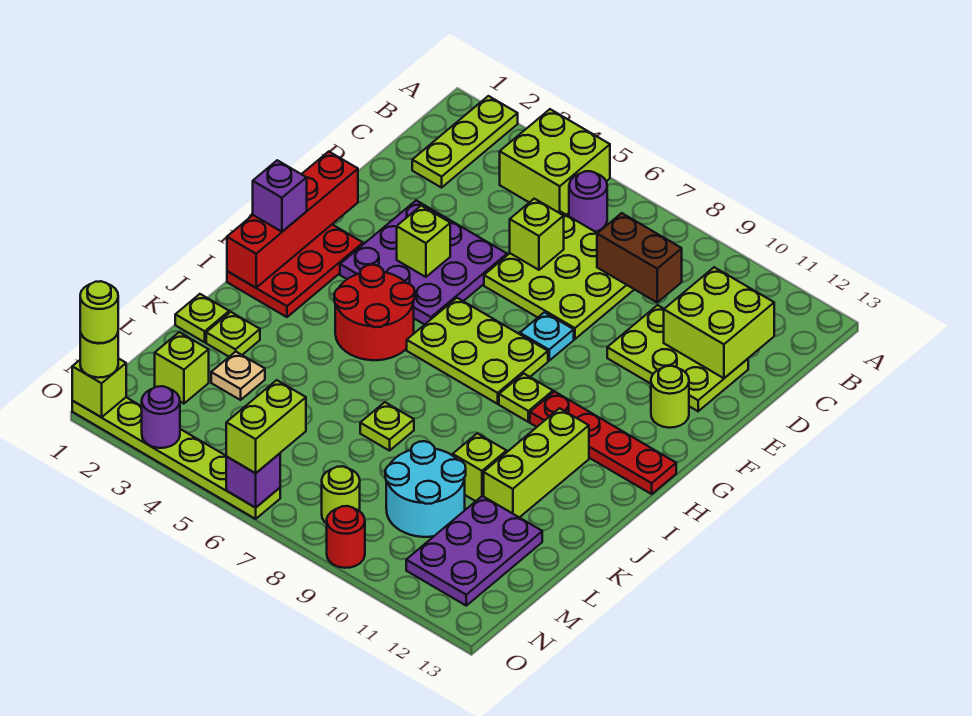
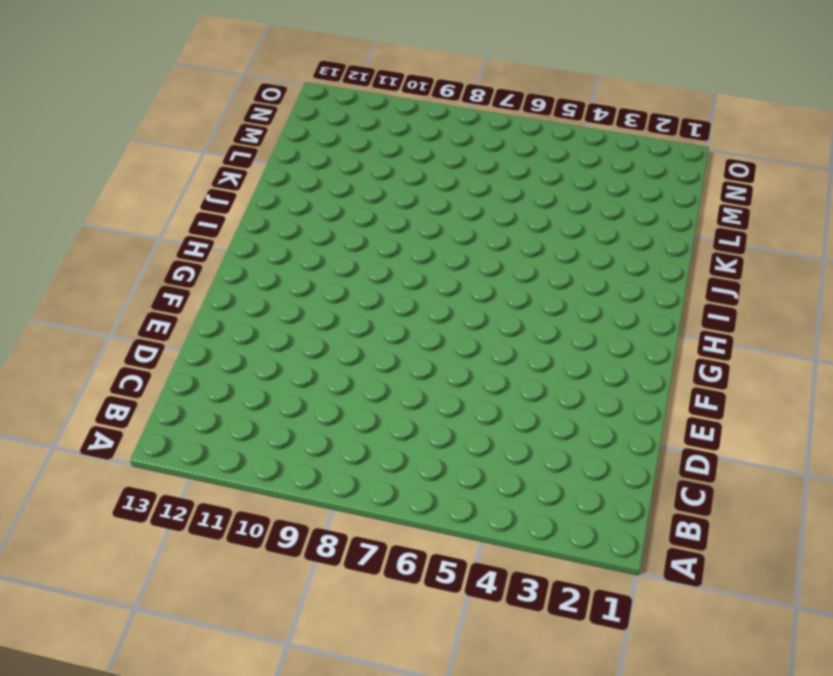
none -> lime plate A2:C2 level 1
none -> lime brick A4:B5 level 1
none -> purple round brick B6 level 1
none -> lime plate C6:E8 level 1

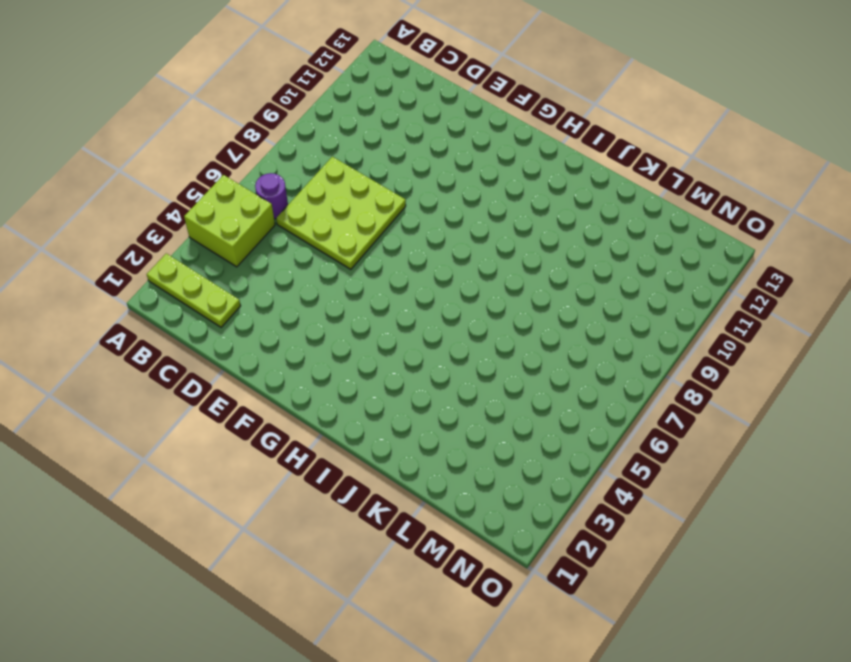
none -> lime plate D10:E12 level 1
none -> purple plate E3:G5 level 1
none -> cyan plate F8 level 1
none -> lime round brick F12 level 1

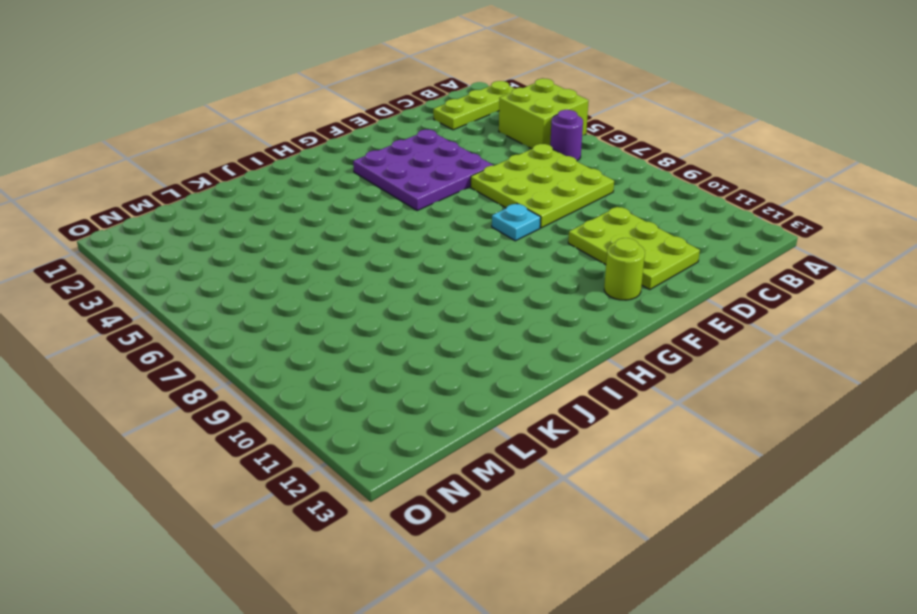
none -> red plate G1:I2 level 1
none -> lime plate G6:H8 level 1
none -> red round brick H4:I5 level 1
none -> lime plate H9 level 1

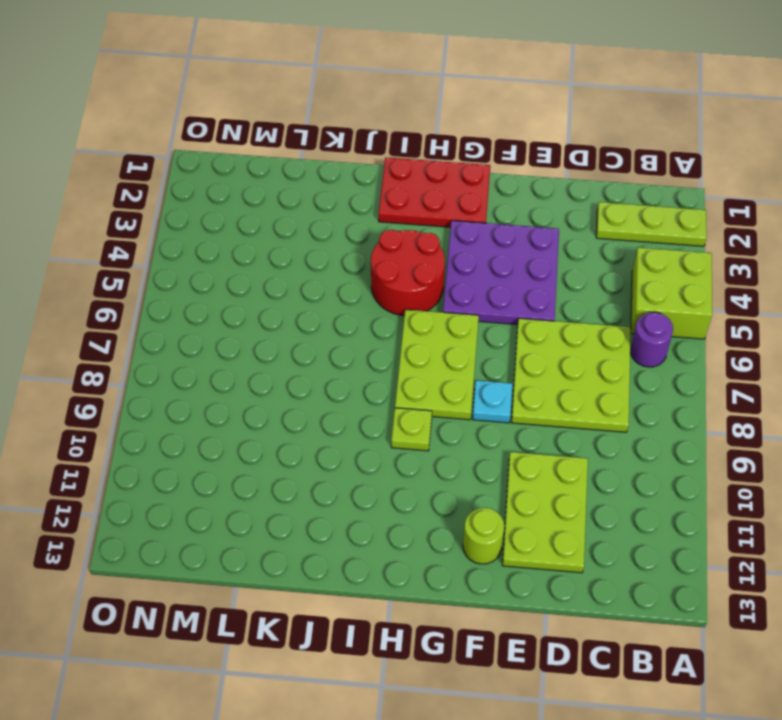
none -> red plate H10:H13 level 1
none -> lime brick I11:K11 level 1
none -> lime plate K1 level 1
none -> lime plate K2 level 1

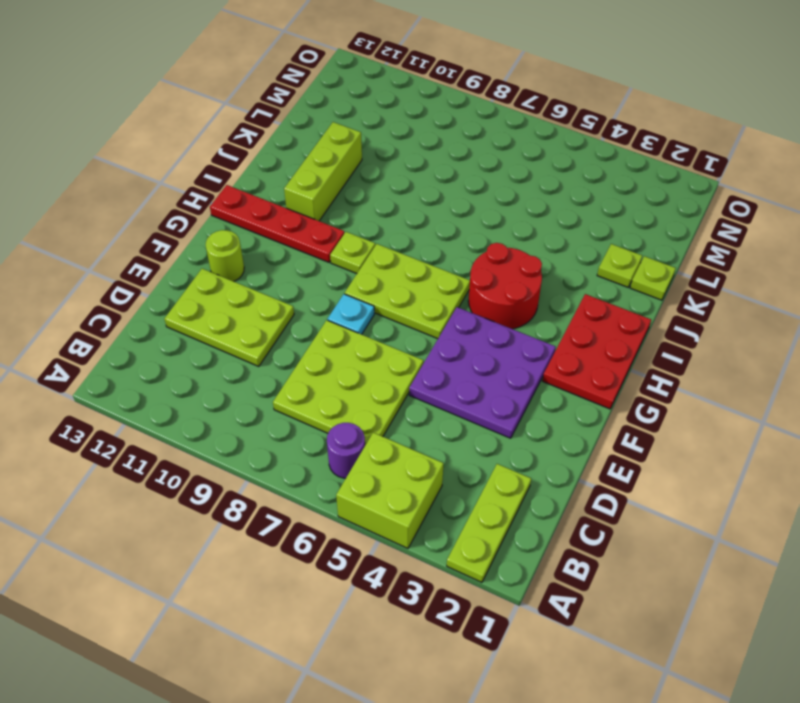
none -> lime plate K7 level 1
none -> lime brick K10 level 1
none -> tan plate L3 level 1
none -> cyan round brick L9:M10 level 1

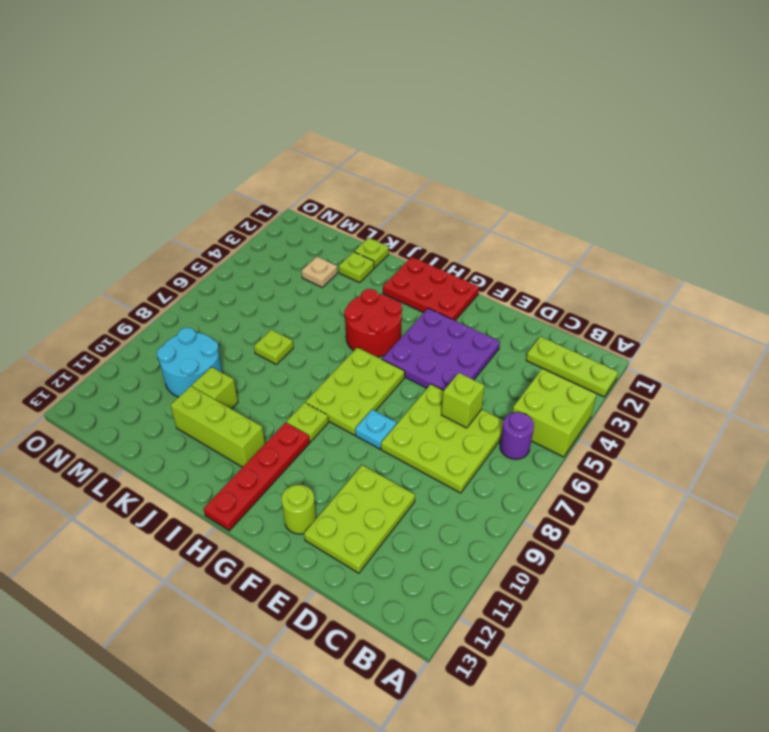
none -> purple plate L11:N12 level 1
none -> lime brick M2 level 1
none -> lime round brick N8 level 1
none -> lime plate O1:O6 level 1

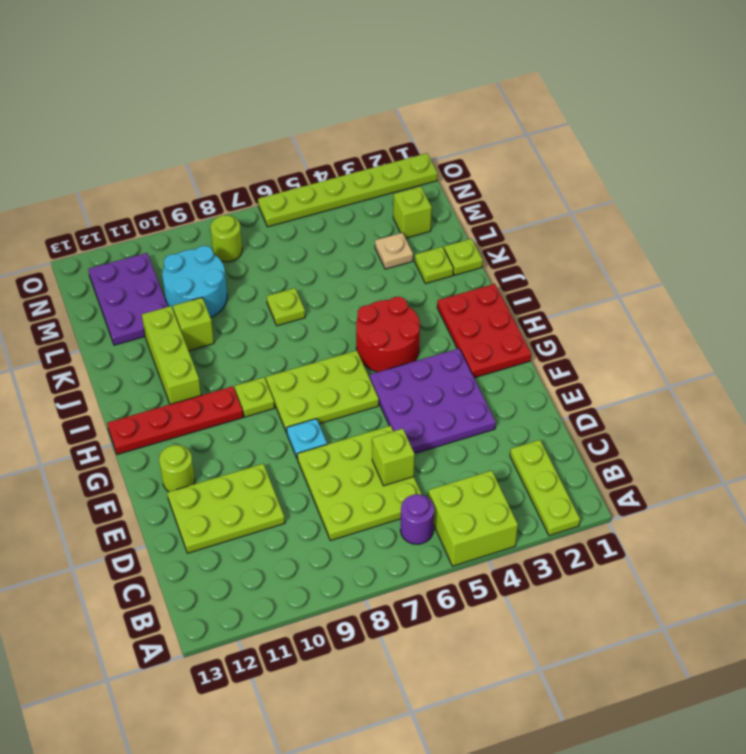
none -> red round brick O9 level 1
none -> brown brick C8:C9 level 2
none -> lime brick C11:D12 level 2
none -> red brick F1:I1 level 2

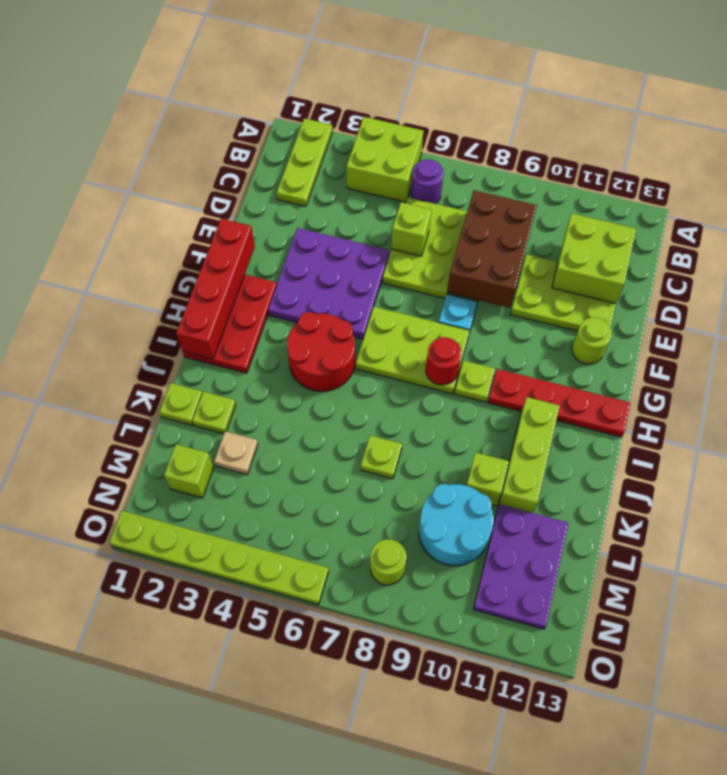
brown brick C8:E9 level 2 -> brown brick C8:C9 level 2
red round brick H8 level 2 -> red round brick O9 level 1
none -> lime brick F4 level 2
none -> lime brick O1 level 2
none -> purple round brick O3 level 2
none -> purple brick O6 level 2

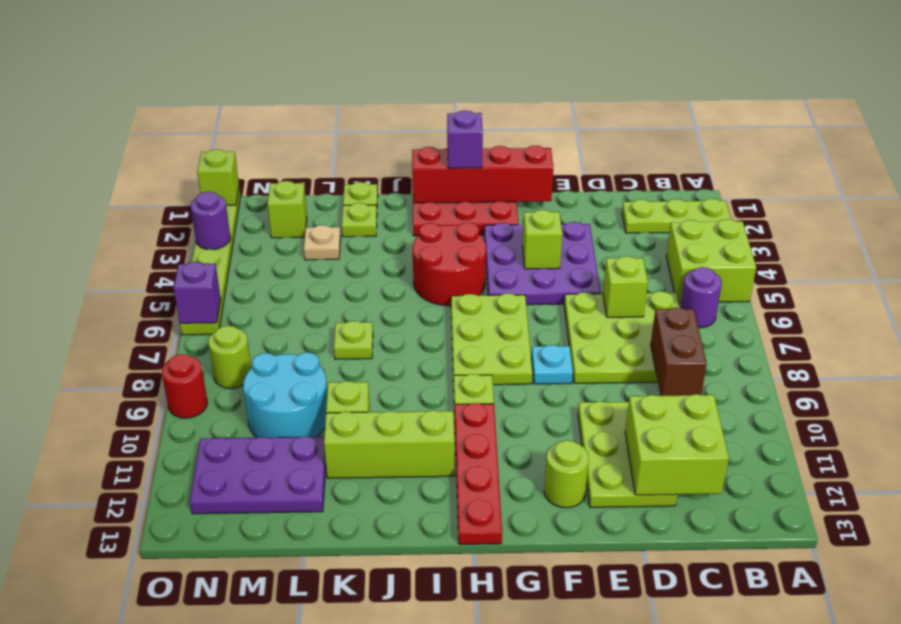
none -> lime brick N6:O6 level 3
none -> lime round brick O1 level 3
none -> lime round brick O1 level 4

